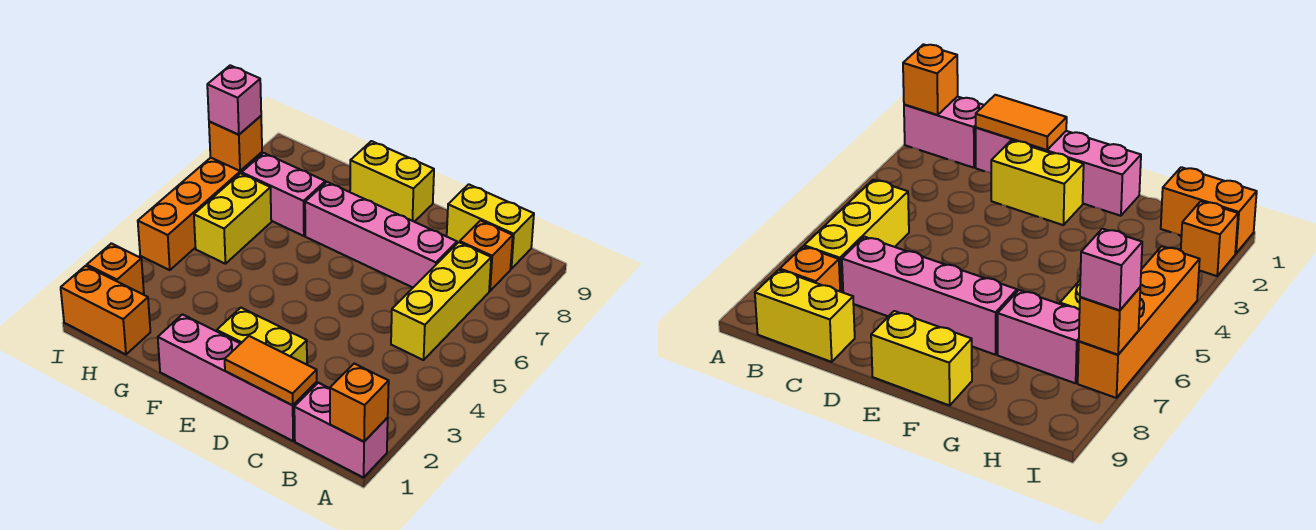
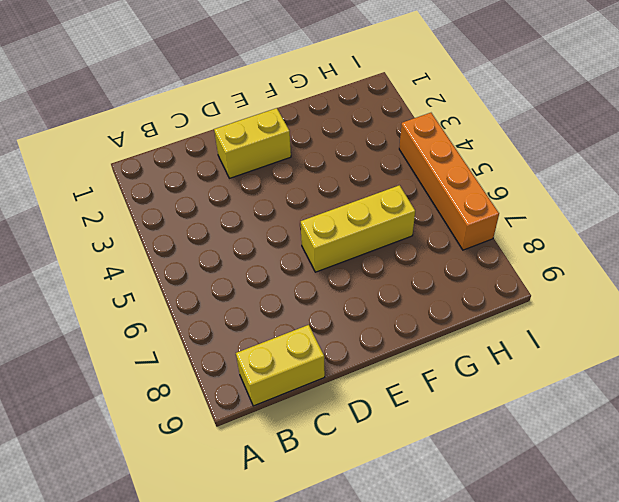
yellow brick E6:G6 level 1 -> yellow brick B5:B7 level 1
none -> pink brick A1:B1 level 1
none -> orange brick B8 level 1
none -> pink brick C1:F1 level 1

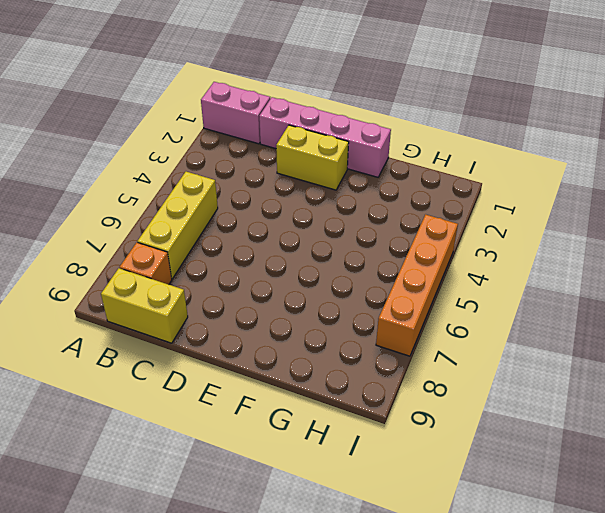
none -> pink brick C7:F7 level 1
none -> yellow brick E9:F9 level 1
none -> pink brick G7:H7 level 1

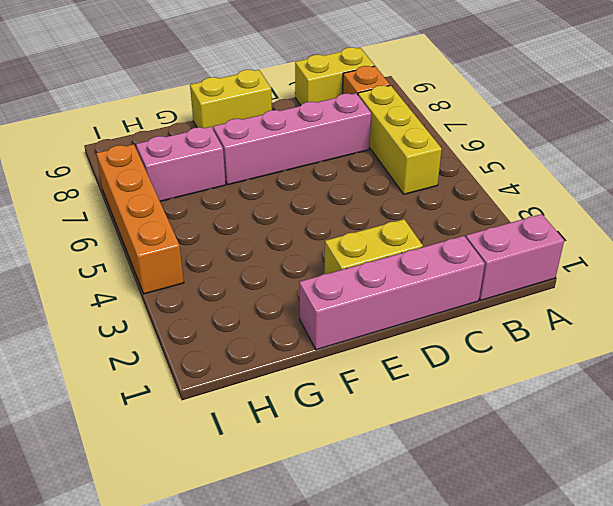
none -> orange brick H1:I1 level 1
none -> yellow brick H5:H6 level 1
none -> orange brick I2 level 1

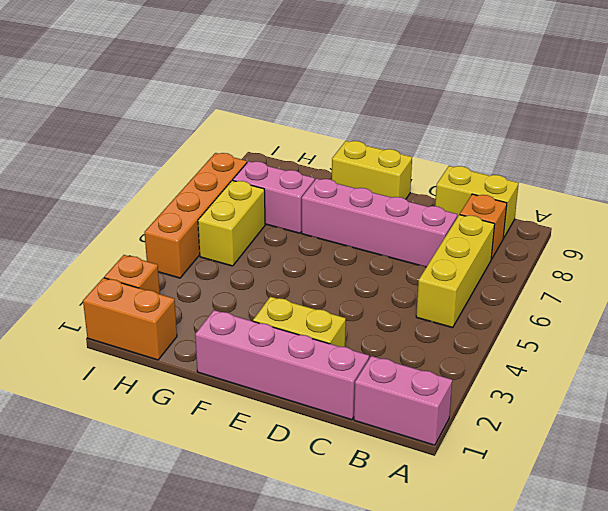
none -> orange brick A1 level 2
none -> orange tile C1:D1 level 2
none -> orange brick I7 level 2

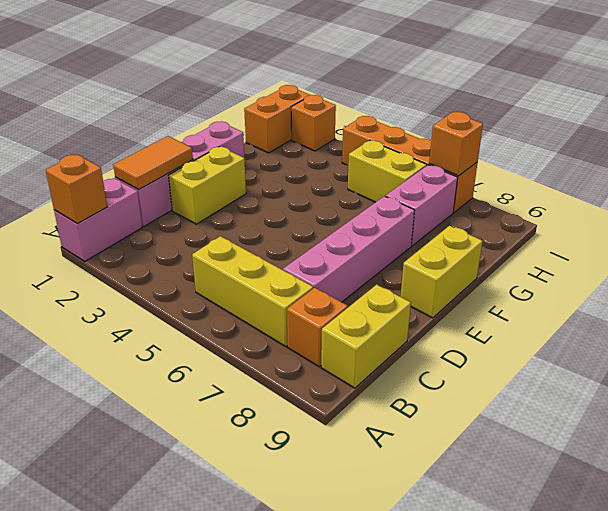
none -> pink brick I7 level 3

